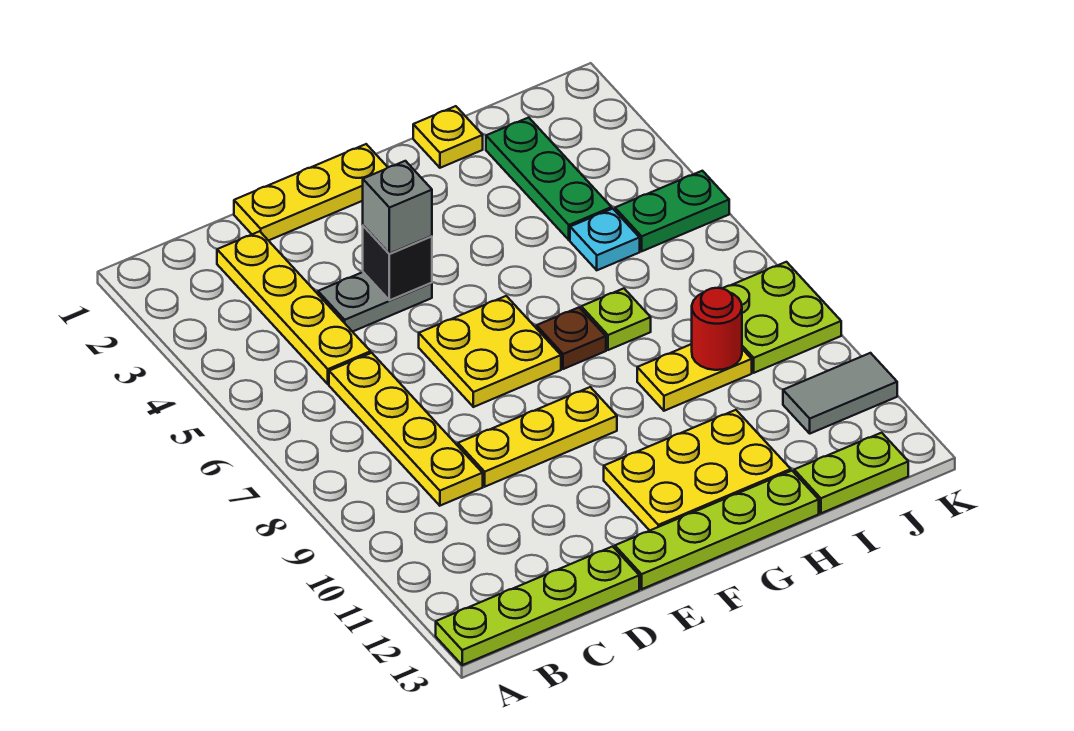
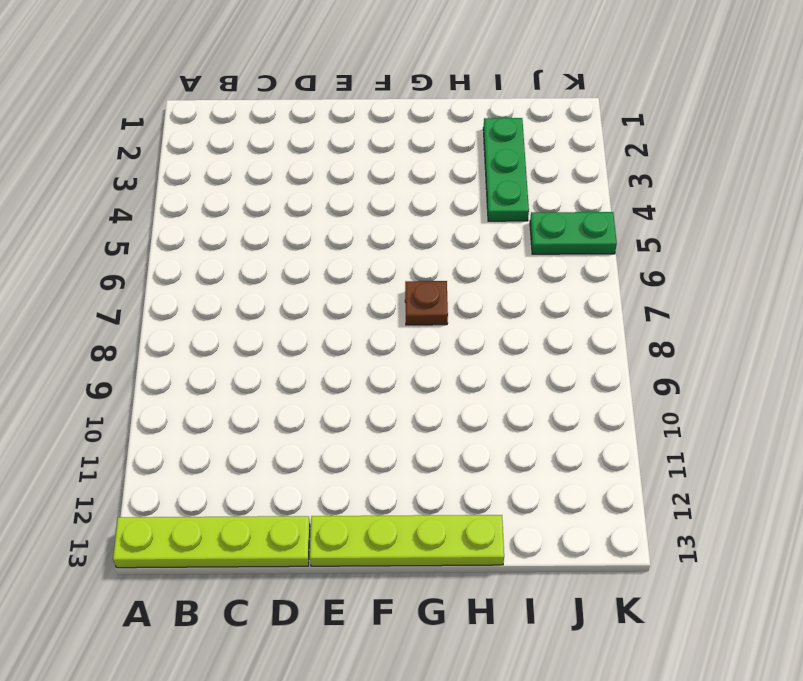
none -> yellow plate C2:C5 level 1
none -> yellow plate C6:C9 level 1
none -> yellow plate D1:F1 level 1

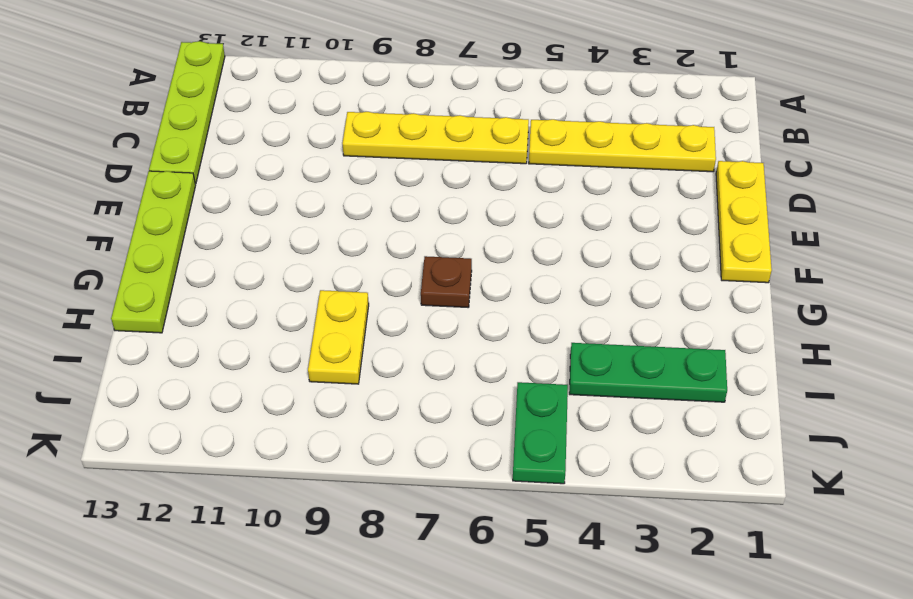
none -> grey plate D4:E4 level 1
none -> yellow plate D9:F9 level 1
none -> yellow plate E6:F7 level 1

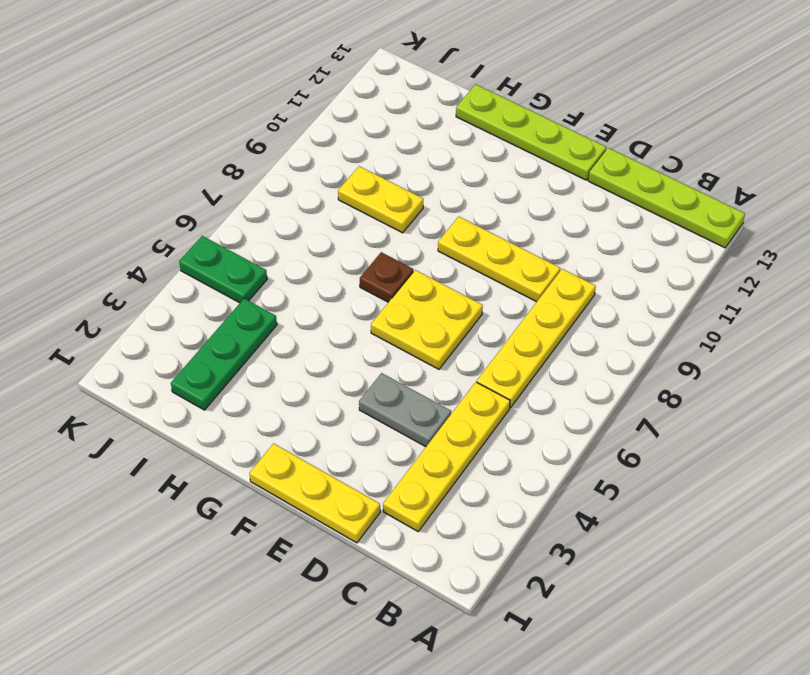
none -> yellow plate F11:H12 level 1
none -> yellow plate H1 level 1
none -> lime plate H7 level 1

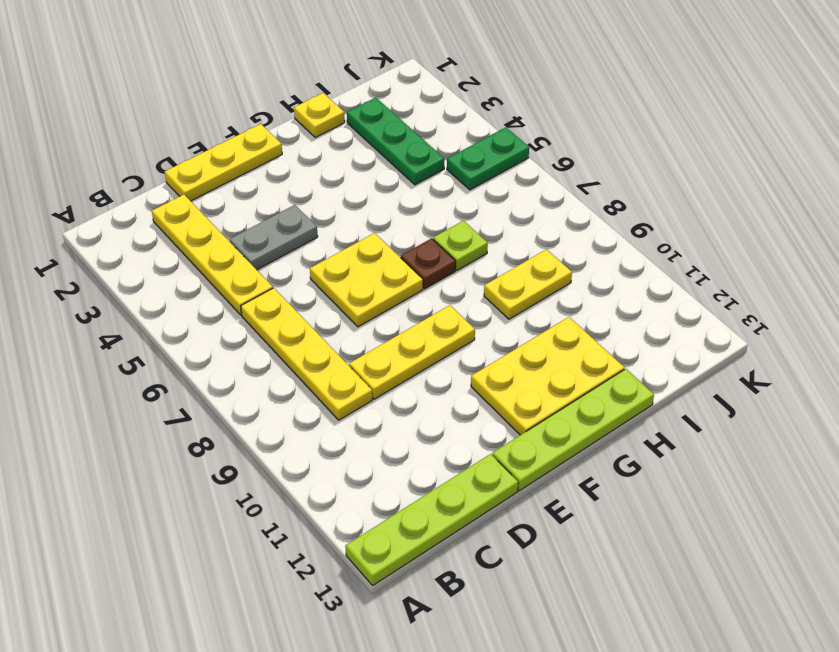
none -> cyan plate I5 level 1
none -> lime plate I13:J13 level 1
none -> lime plate J8:K9 level 1

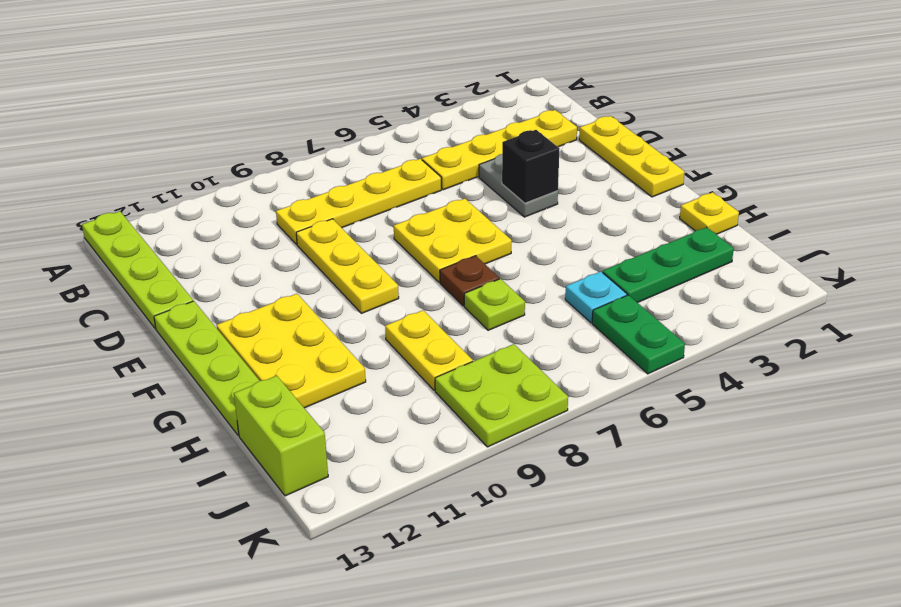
lime brick I13:J13 level 1 -> lime plate I13:J13 level 1
none -> grey tile J11:K11 level 1
none -> red round brick I9 level 2
none -> grey brick E4 level 3

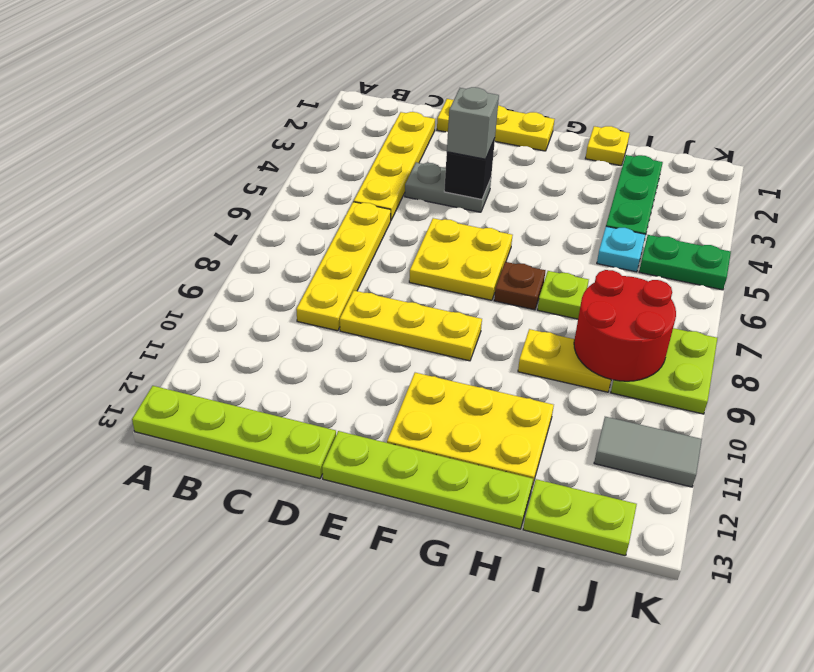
red round brick I8:J9 level 2 -> red round brick I9 level 2

